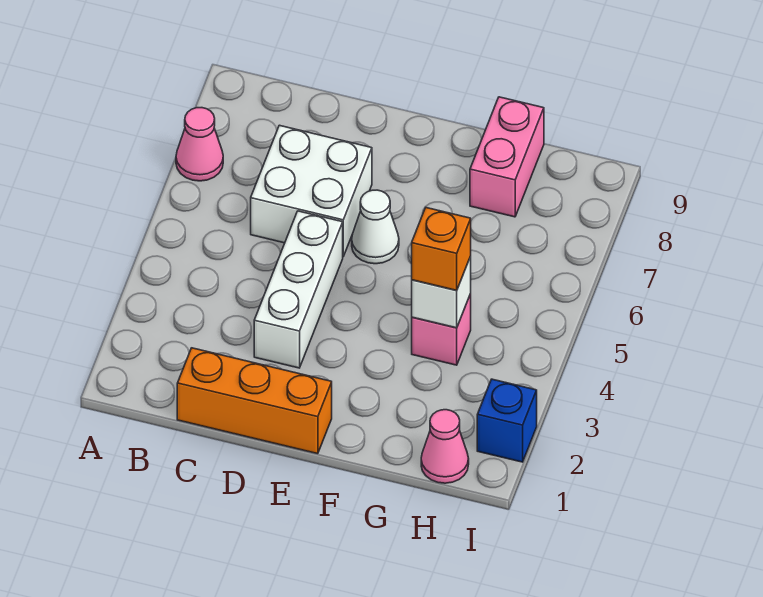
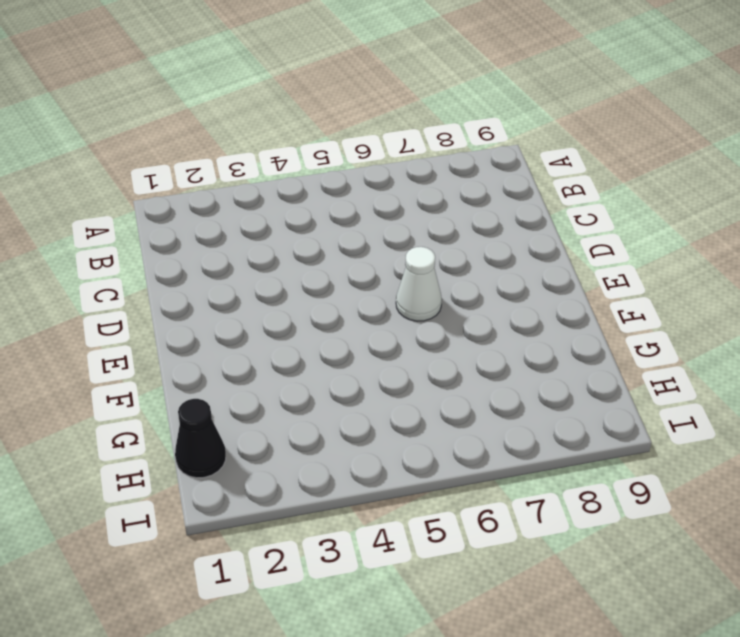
black cone H1 level 1 -> pink cone H1 level 1
none -> pink cone A7 level 1
none -> orange brick C1:E1 level 1

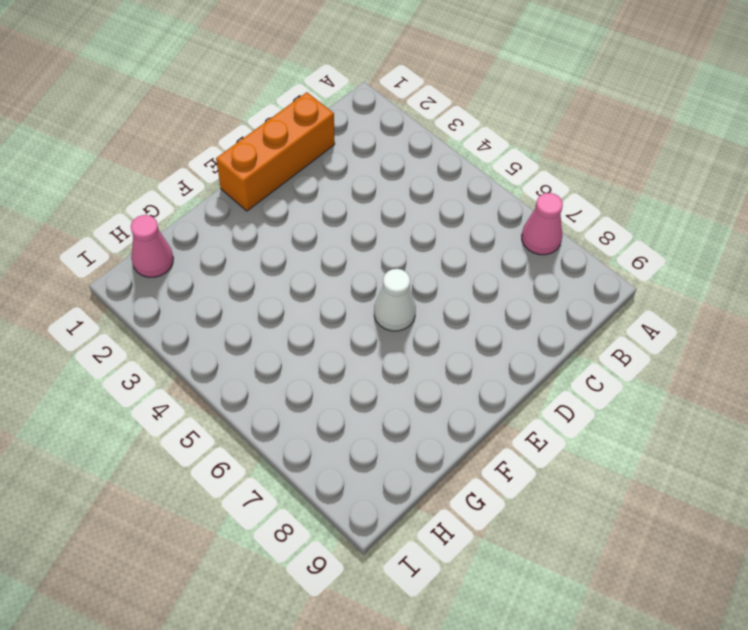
none -> white brick C6:D7 level 1
none -> white brick D3:D5 level 1

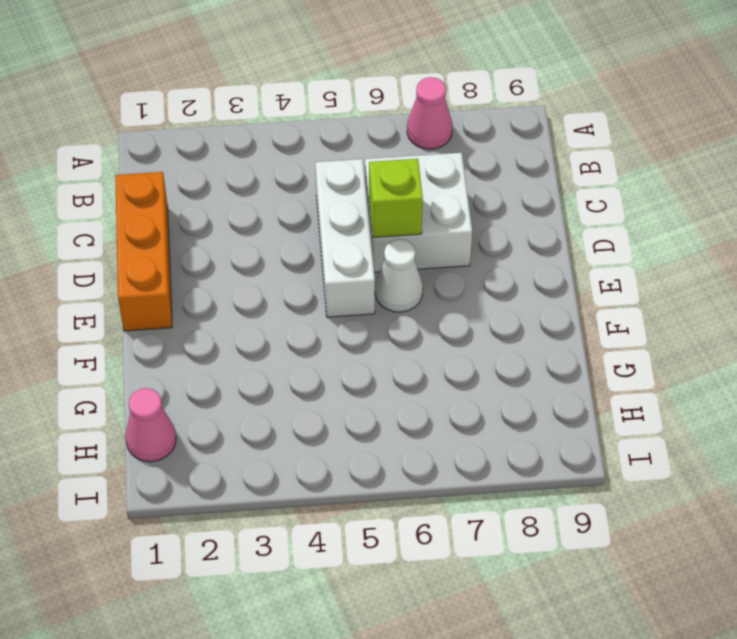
white brick C5:E5 level 1 -> white brick D3:D5 level 1
lime brick D6 level 2 -> none
none -> pink brick G4 level 1
none -> pink brick G8:G9 level 1

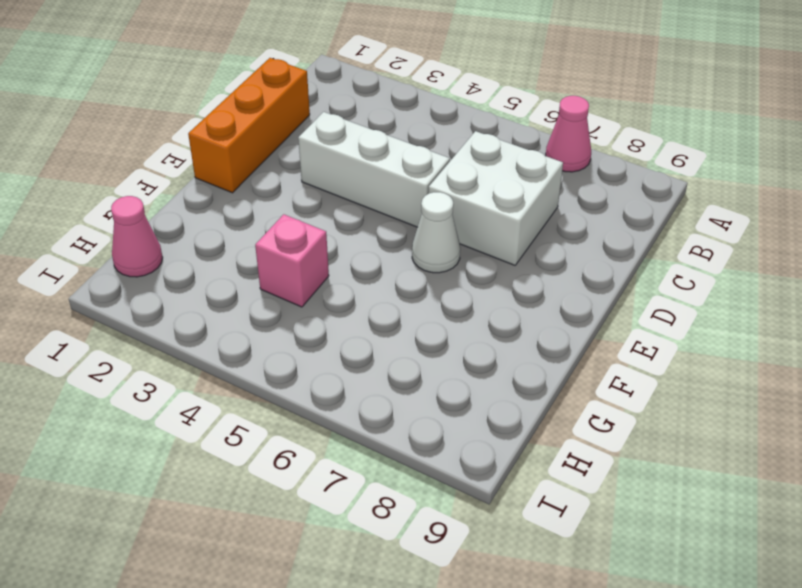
none -> pink brick G8:G9 level 1
none -> blue brick I2 level 1

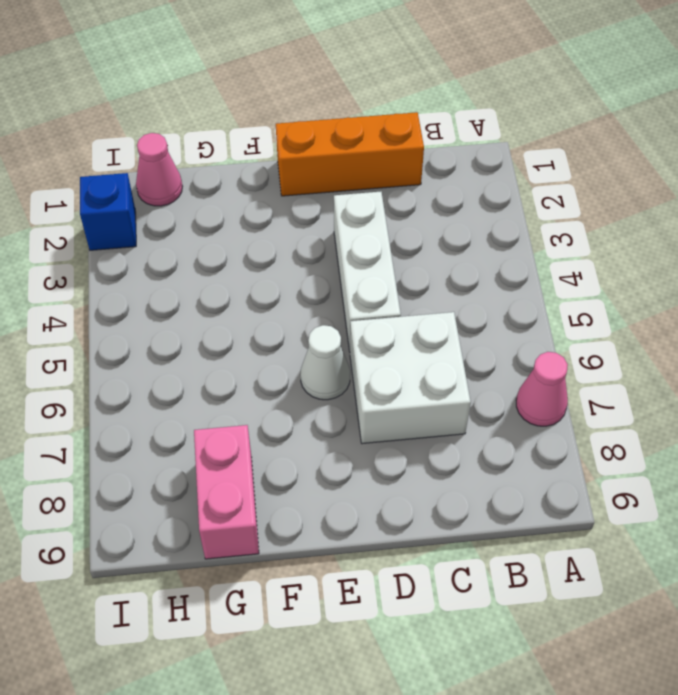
none -> pink brick G4 level 1
none -> white brick G4 level 2

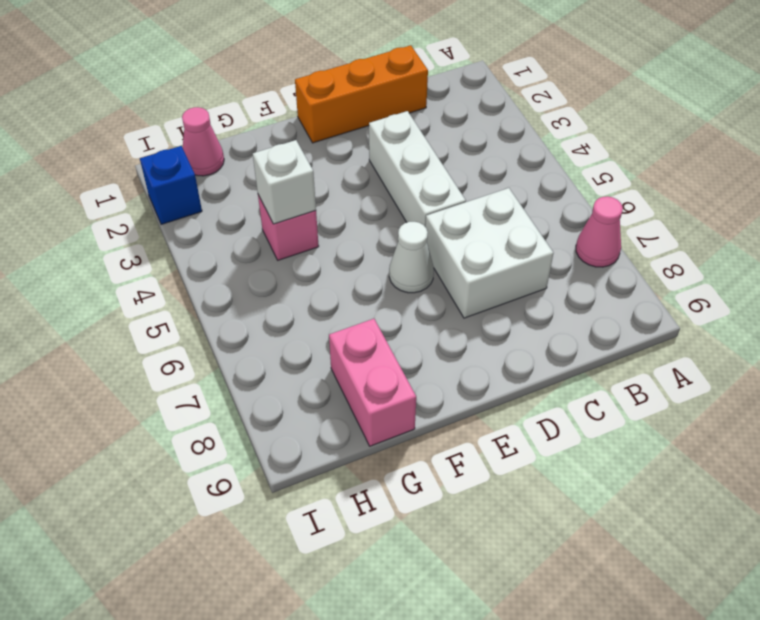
none -> orange brick G4 level 3

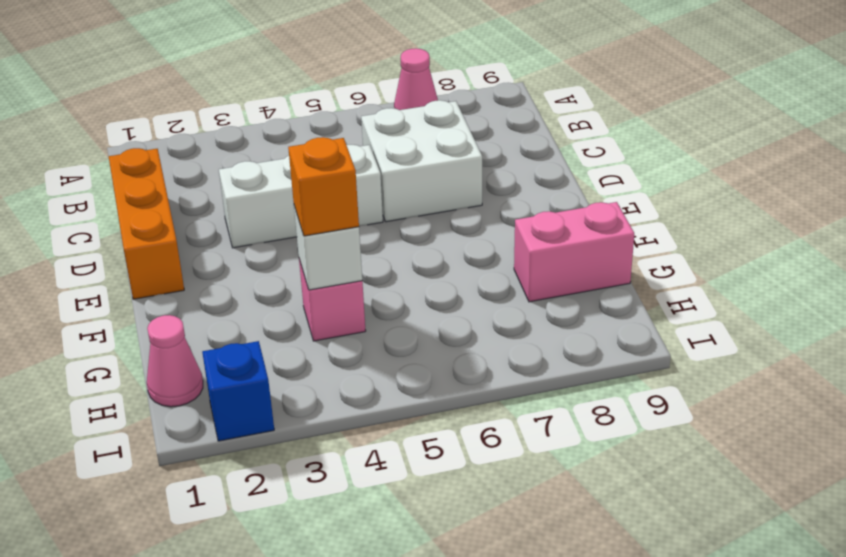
none -> white cone E6 level 1

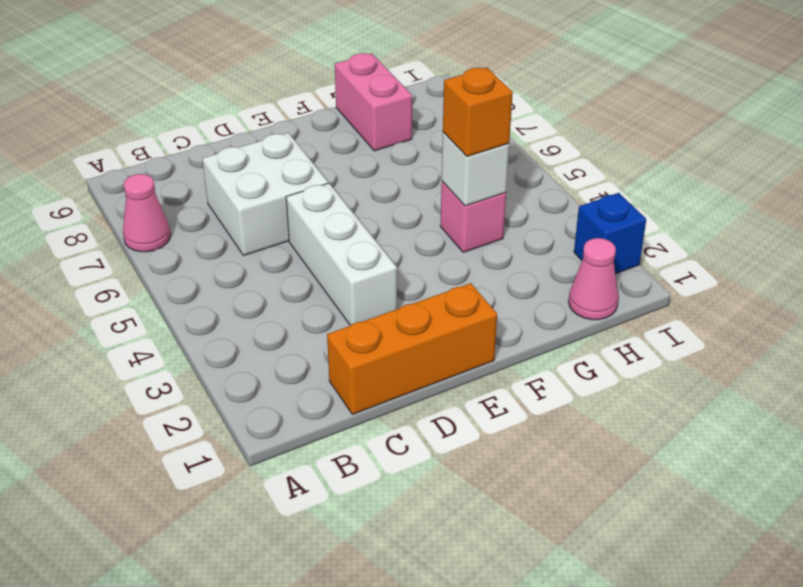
none -> white cone E6 level 1

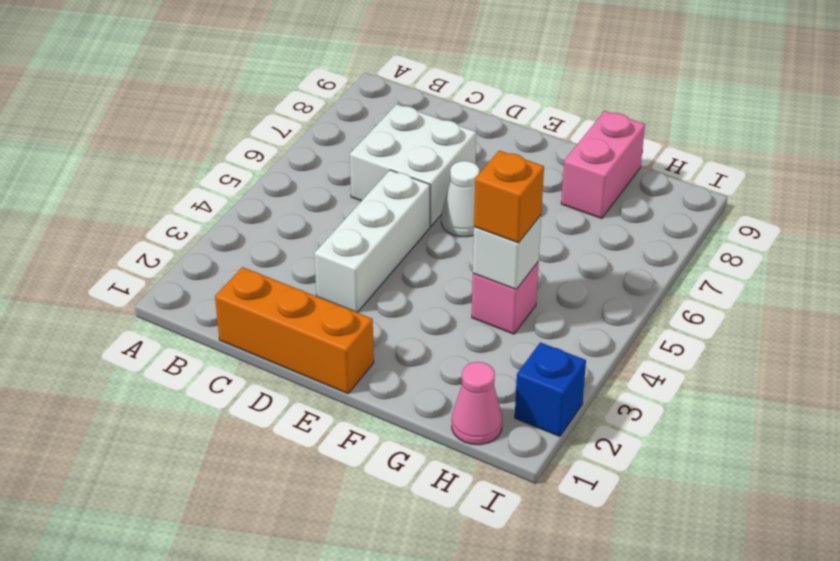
none -> pink cone A7 level 1

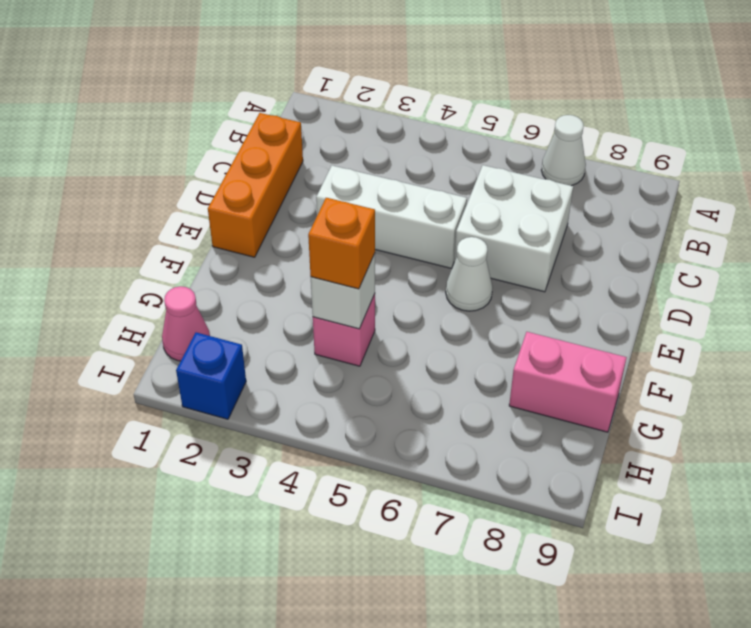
white cone A7 level 1 -> pink cone A7 level 1

